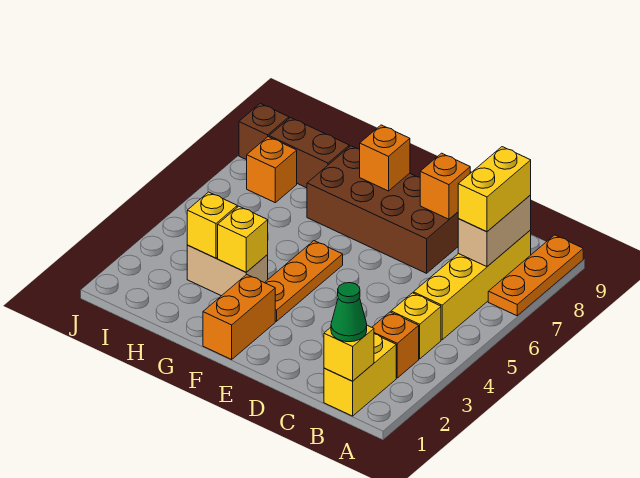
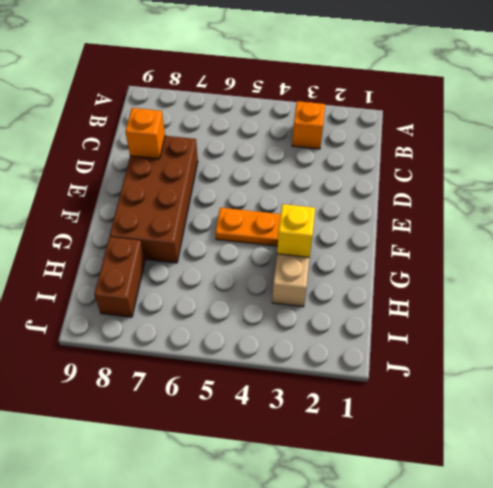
none -> orange plate A7:A9 level 1
none -> yellow brick B1:B2 level 1
none -> yellow brick B4 level 1

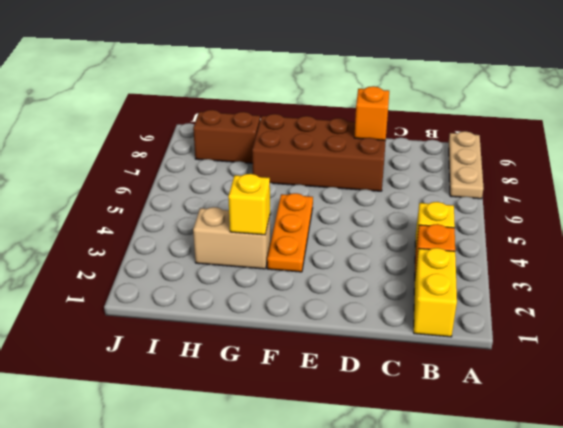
tan plate A7:A9 level 1 -> orange plate A7:A9 level 1
none -> yellow brick B5:B8 level 1
none -> orange brick F1:F2 level 1
none -> orange brick I7 level 1

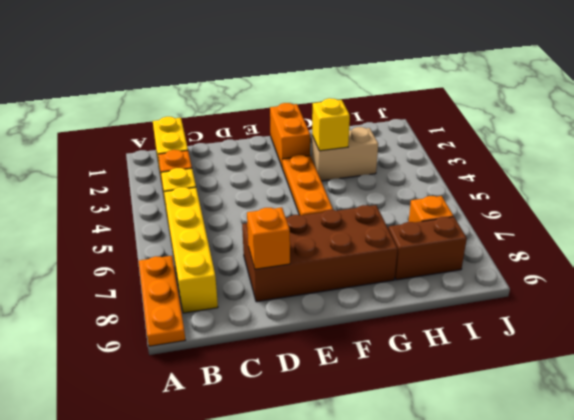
none -> brown brick J8 level 1
none -> yellow brick B1 level 2
none -> tan brick B7:B8 level 2

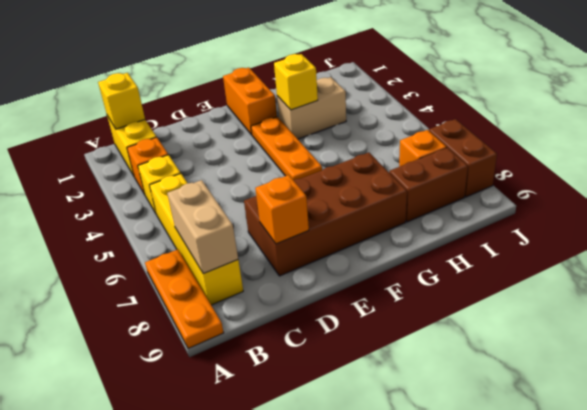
brown brick J7:J8 level 1 -> brown brick J8 level 1
none -> orange brick F8 level 2
none -> yellow brick H3 level 2
none -> green cone B1 level 3

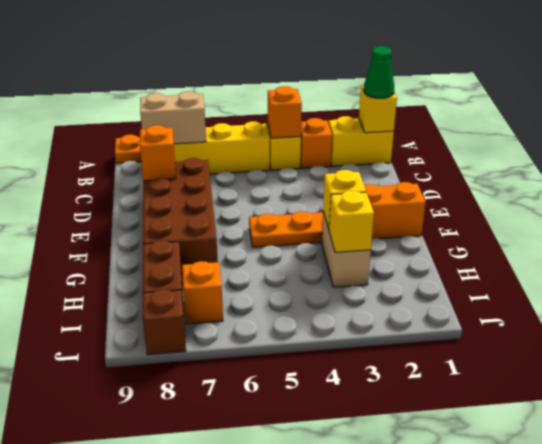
orange brick B4 level 2 -> orange brick F8 level 2
none -> yellow brick B7:B8 level 3

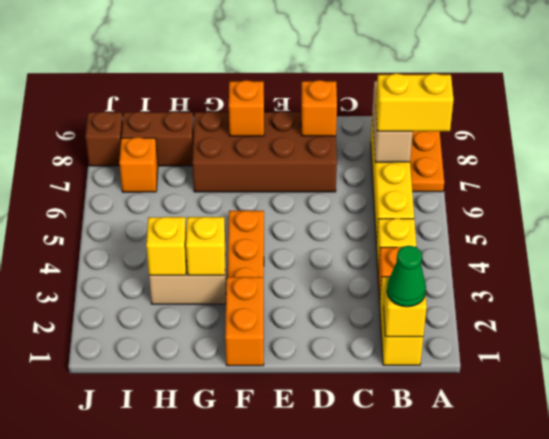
yellow brick A7:B7 level 3 -> yellow brick B7:B8 level 3

